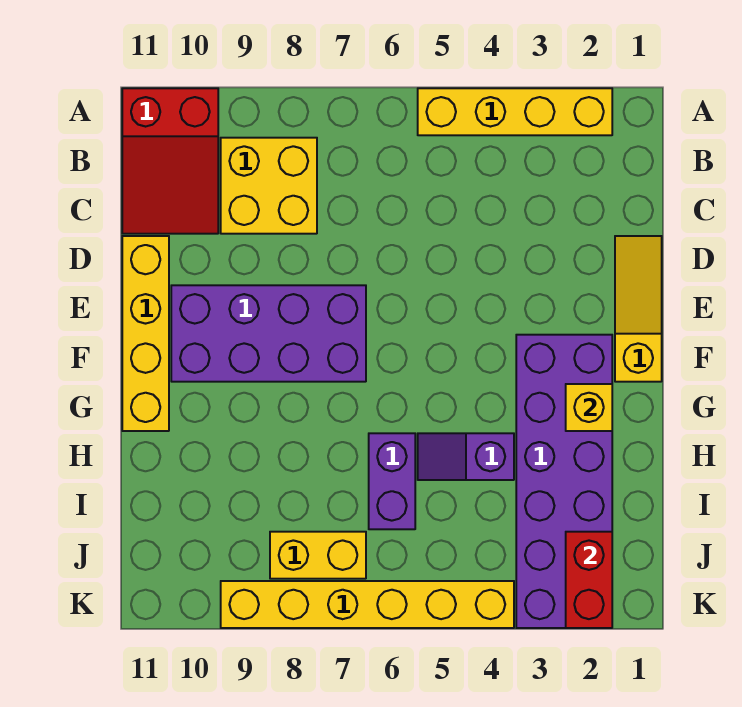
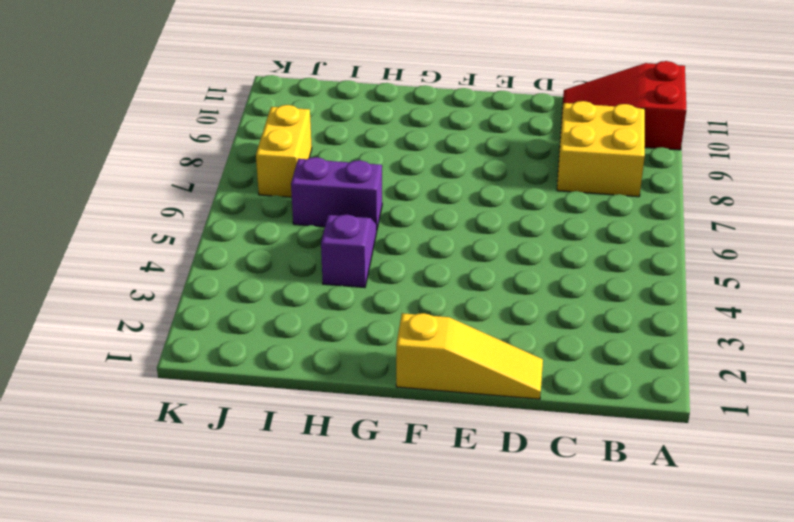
none -> yellow brick A2:A5 level 1
none -> yellow brick D11:G11 level 1
none -> purple brick E7:F10 level 1

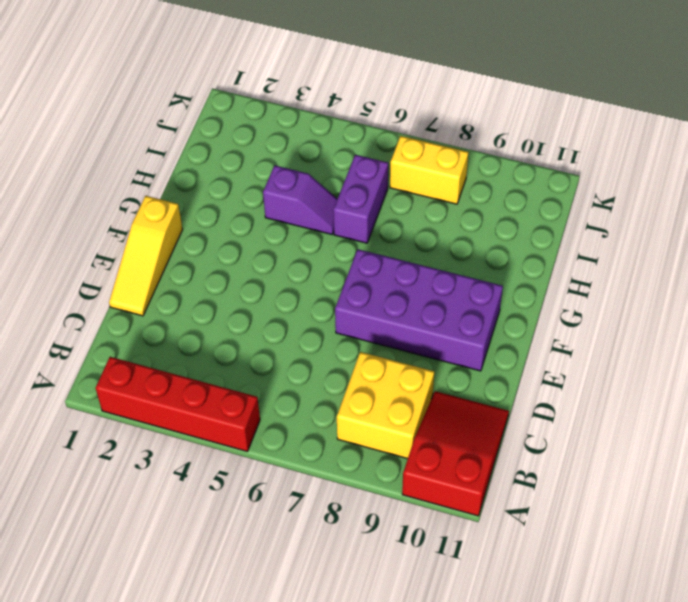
red brick A2:A5 level 1 -> yellow brick A2:A5 level 1
none -> yellow brick D11:G11 level 1
none -> purple brick F2:K3 level 1
none -> yellow brick K4:K9 level 1

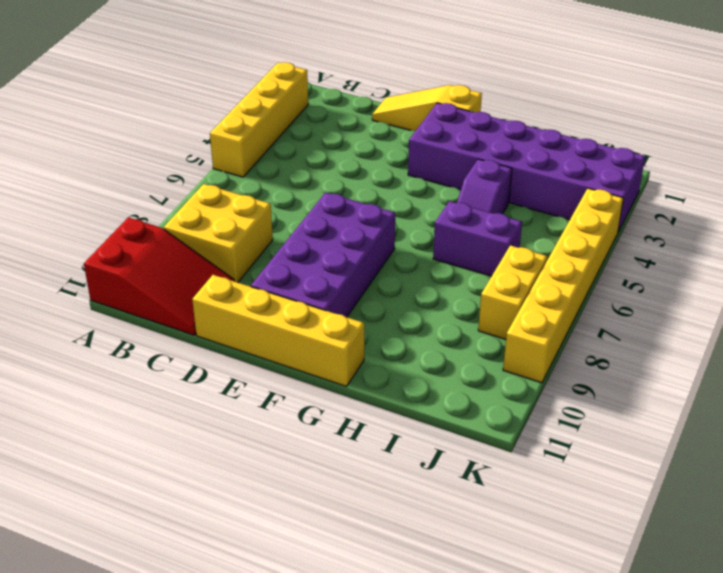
none -> yellow brick G2 level 2
none -> red brick J2:K2 level 2

